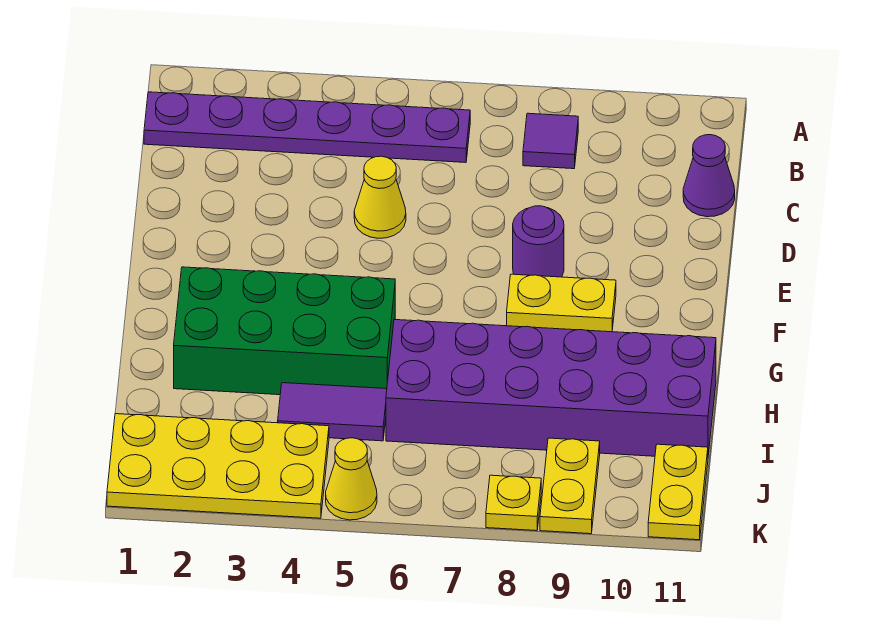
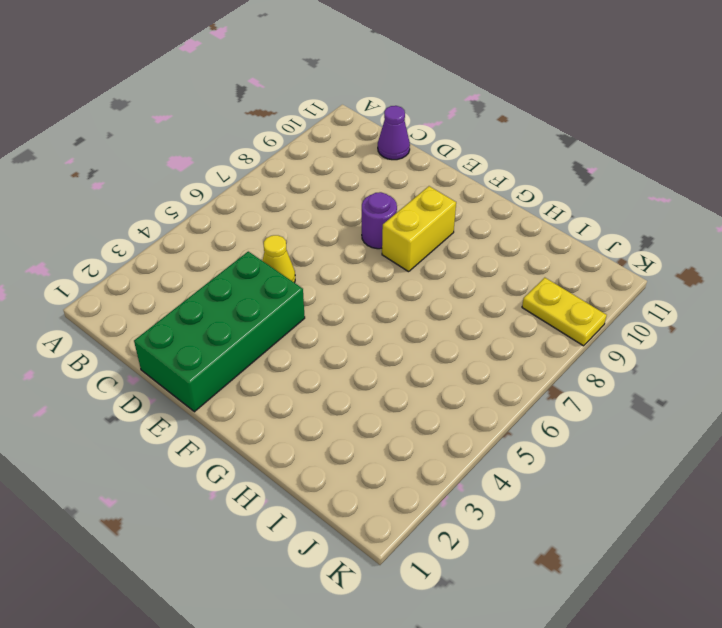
green brick D1:E4 level 1 -> green brick G2:H5 level 1
yellow brick F8:F9 level 1 -> yellow plate F8:F9 level 1
none -> purple plate B1:B6 level 1
none -> purple tile B8 level 1
none -> purple brick H6:I11 level 1

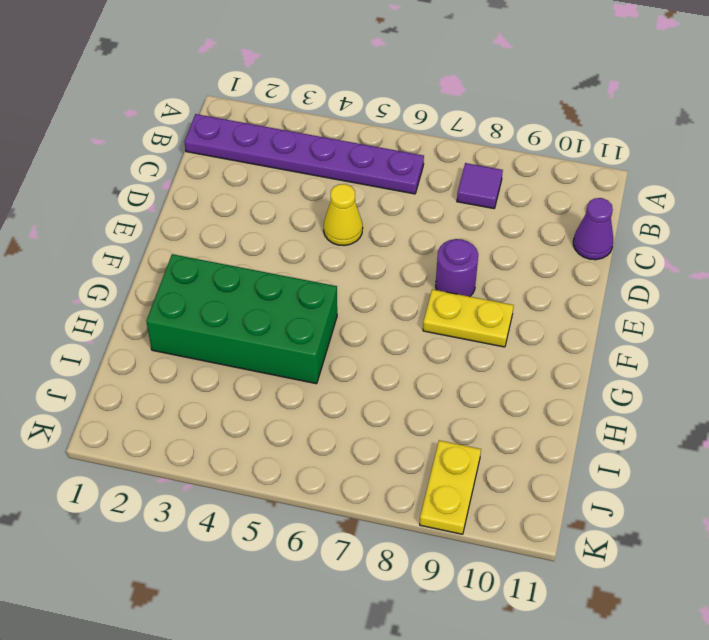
none -> purple brick H6:I11 level 1
none -> purple tile I4:I5 level 1
none -> yellow plate J1:K4 level 1

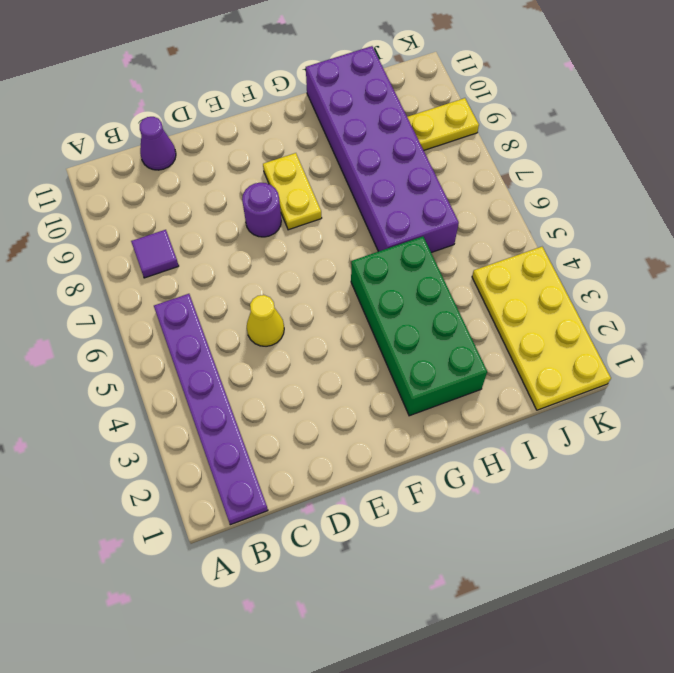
none -> purple tile I4:I5 level 1
none -> yellow plate J11:K11 level 1
none -> yellow cone K5 level 1

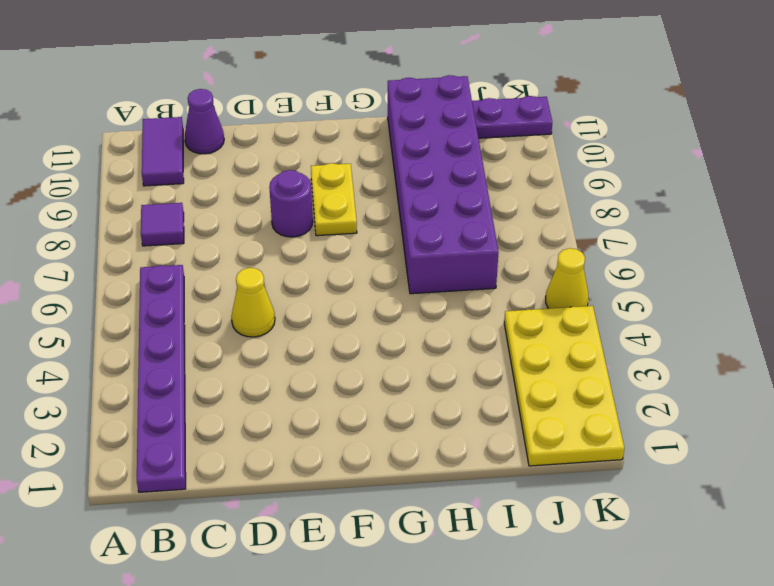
purple tile B10:B11 level 1 -> purple tile I4:I5 level 1
purple plate J11:K11 level 1 -> yellow plate J11:K11 level 1
none -> green brick G2:H5 level 1
none -> yellow plate J9:K9 level 1
none -> yellow plate K8 level 1

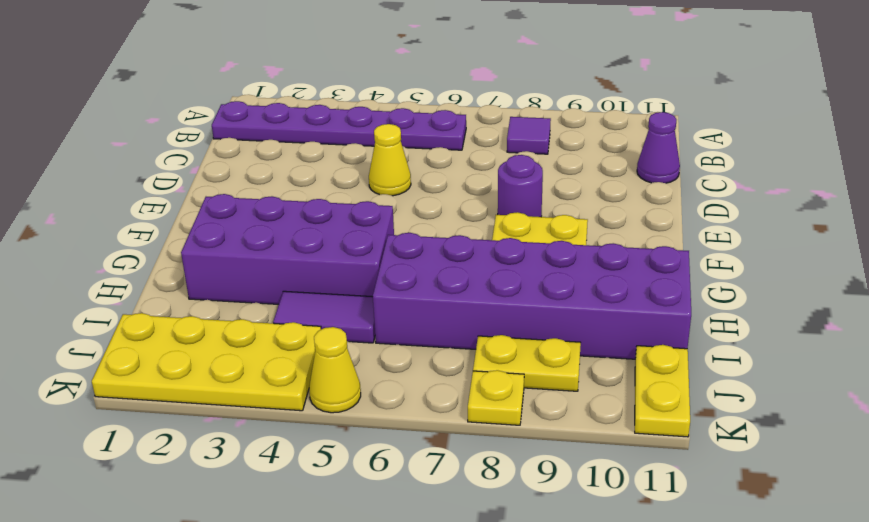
purple brick G2:H5 level 1 -> green brick G2:H5 level 1
yellow plate J8:J9 level 1 -> yellow plate J9:K9 level 1

